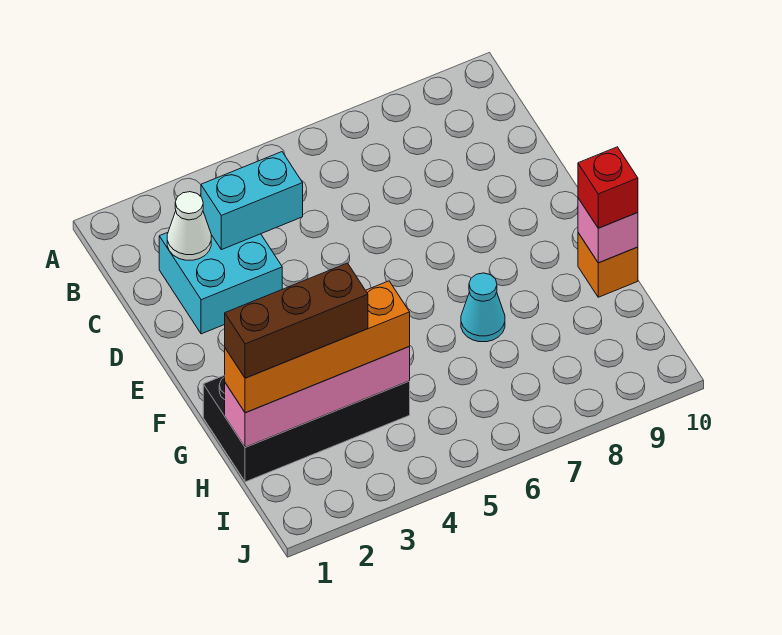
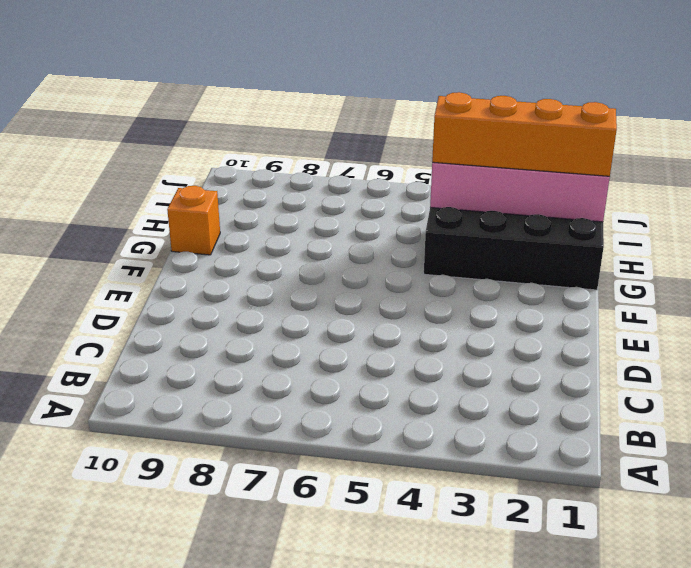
none -> cyan brick C2:D3 level 1
none -> cyan cone G7 level 1

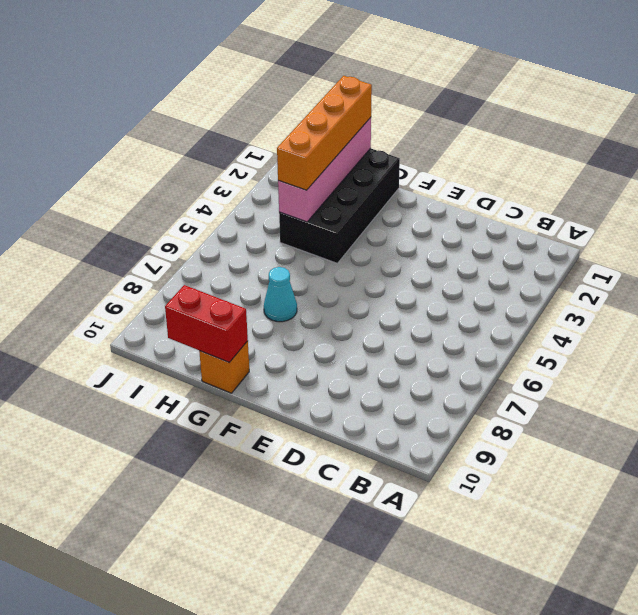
red brick G10:H10 level 2 -> pink brick G10 level 2
none -> cyan brick C2:D3 level 1
none -> white cone C2 level 2

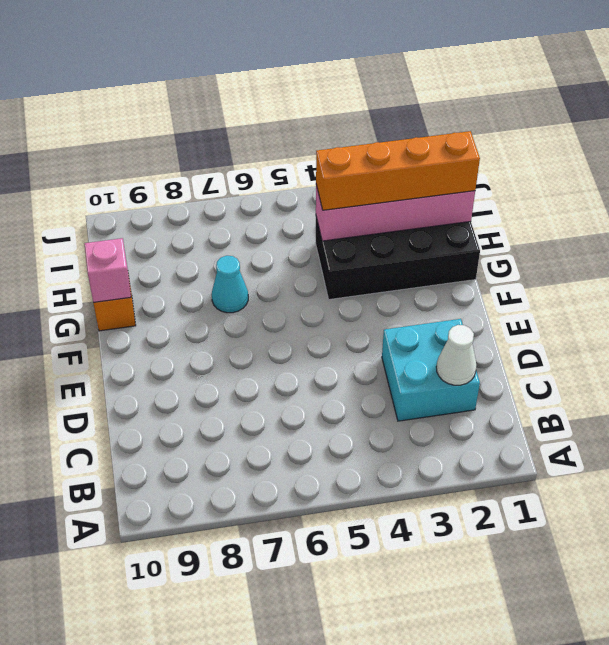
none -> cyan brick C3:C4 level 2
none -> red brick G10 level 3

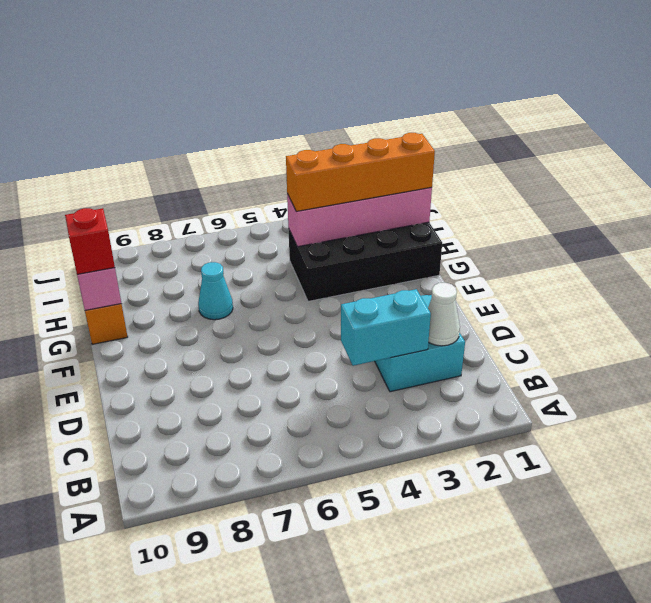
none -> brown brick H1:H3 level 4

